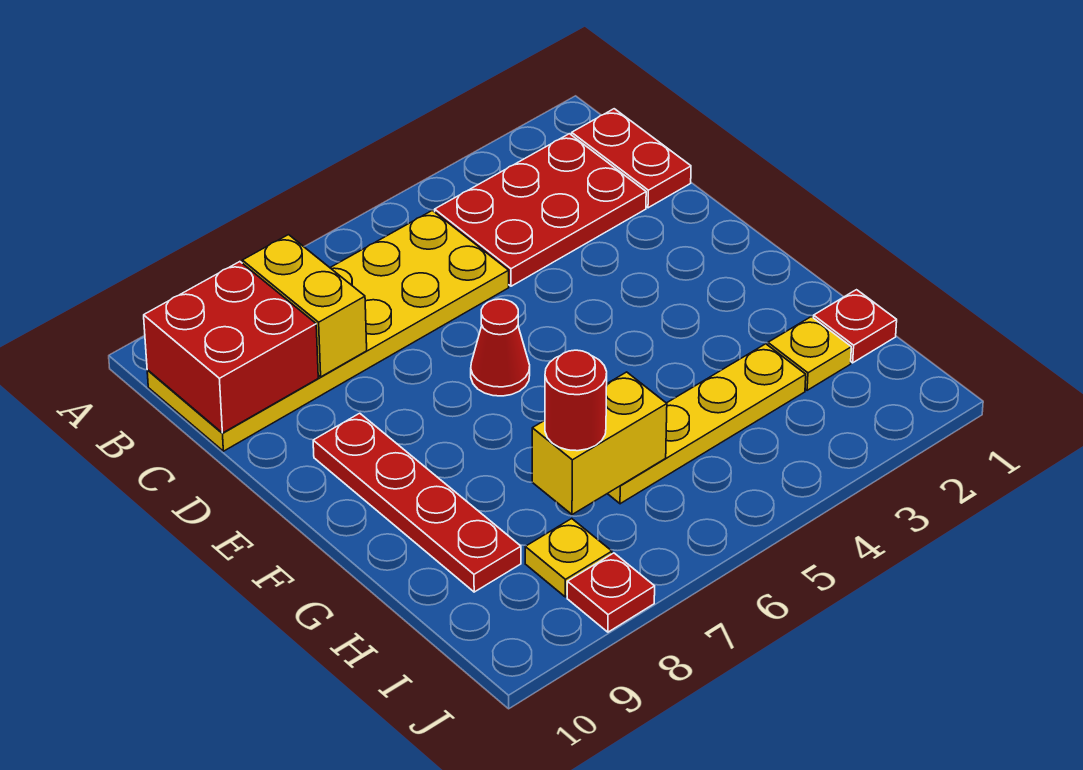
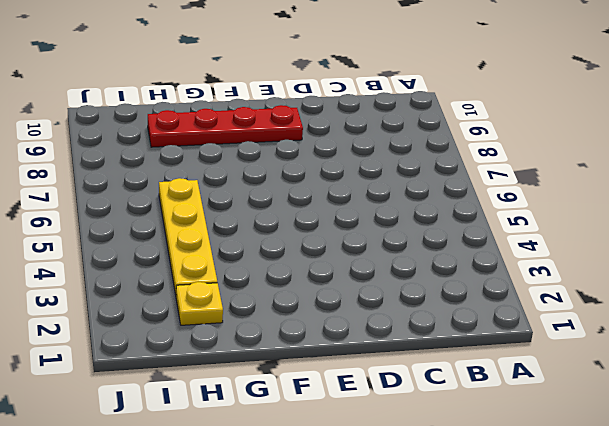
none -> red plate B1:C1 level 1
none -> red plate B2:C4 level 1
none -> yellow plate B5:C10 level 1

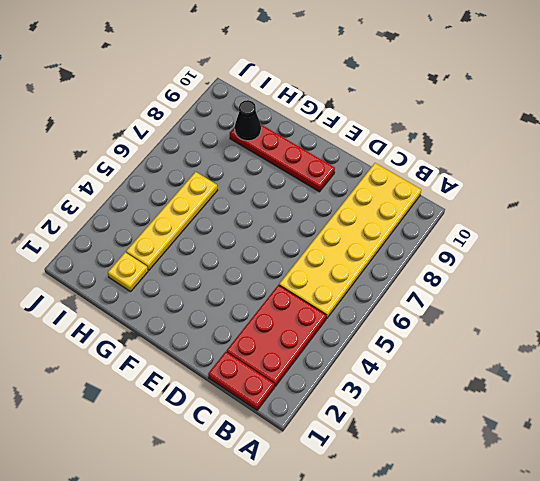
black cone H9 level 2 -> none
none -> red cone E6 level 1
none -> red plate H1 level 1
none -> yellow plate I8 level 1

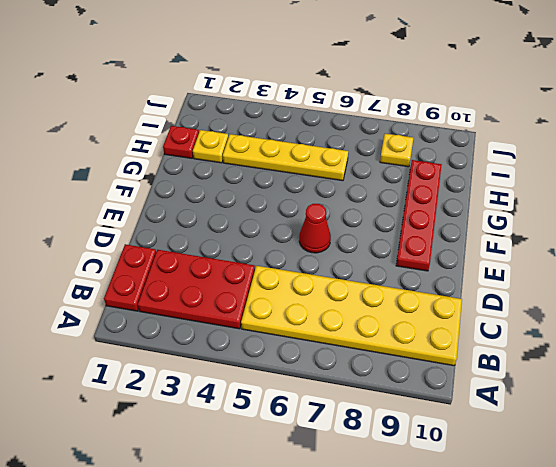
none -> red plate J8 level 1
none -> yellow brick B8:C8 level 2
none -> red brick B9:C10 level 2

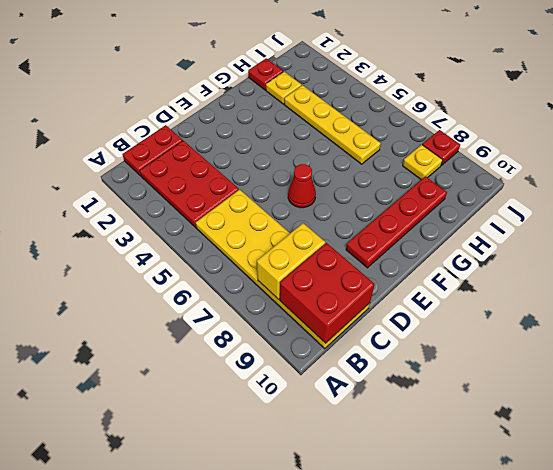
none -> yellow brick H6:H7 level 2
none -> red round brick H7 level 3

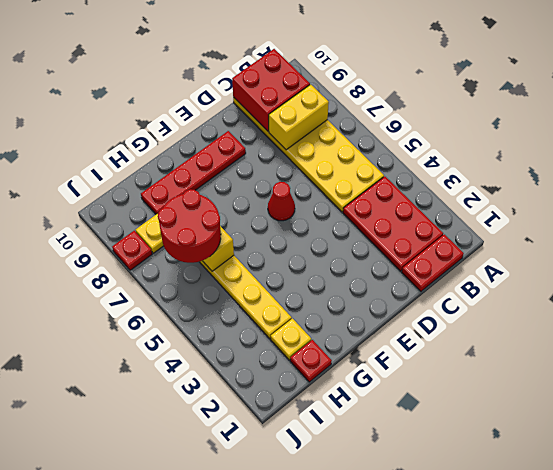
red round brick H6:I7 level 3 -> red round brick H7 level 3

